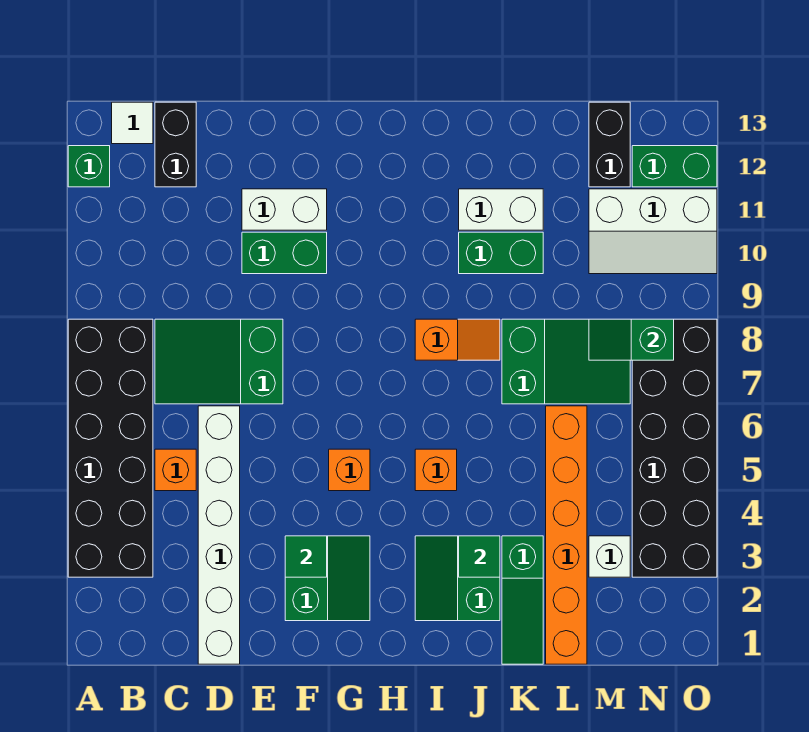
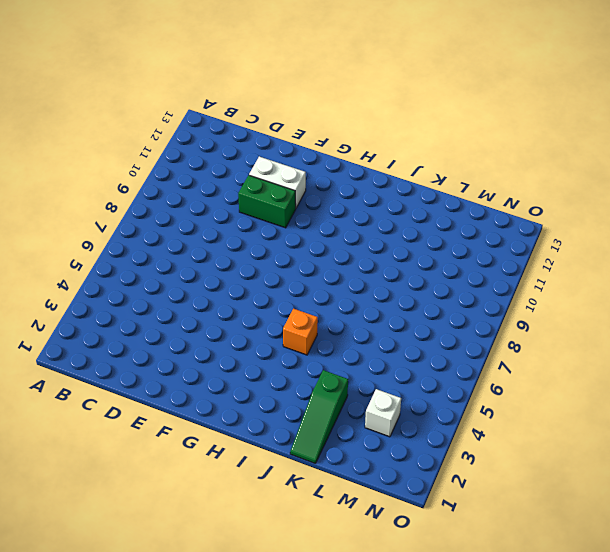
none -> black brick A3:B8 level 1
none -> green brick A12 level 1
none -> white tile B13 level 1

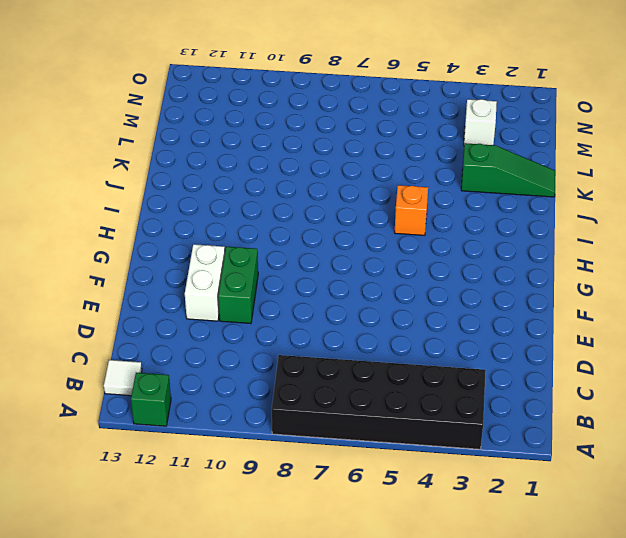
none -> orange brick C5 level 1
none -> green slope C7:E8 level 1 top E
none -> black brick C12:C13 level 1

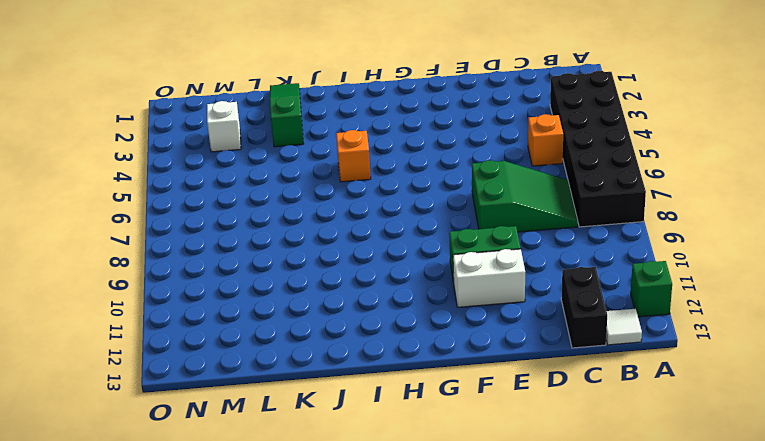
none -> white brick D1:D6 level 1
none -> green slope F2:G3 level 1 top F
none -> orange brick G5 level 1

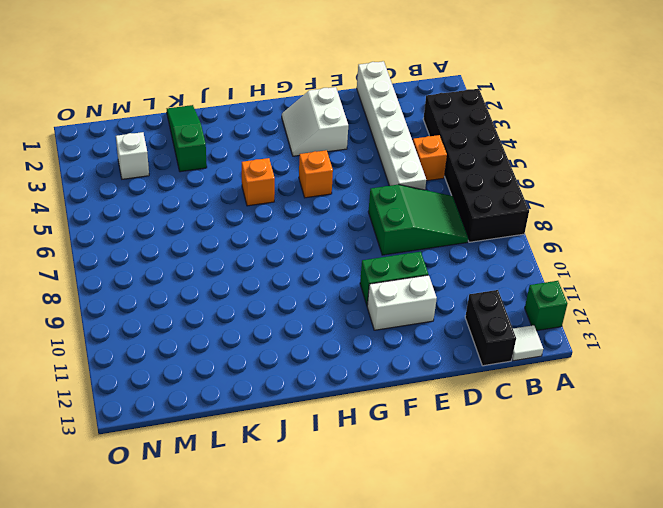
white slope F2:G3 level 1 top F -> green slope F2:G3 level 1 top F
none -> green slope I2:J3 level 1 top J
none -> orange slope I8:J8 level 1 top I
none -> green brick J10:K10 level 1

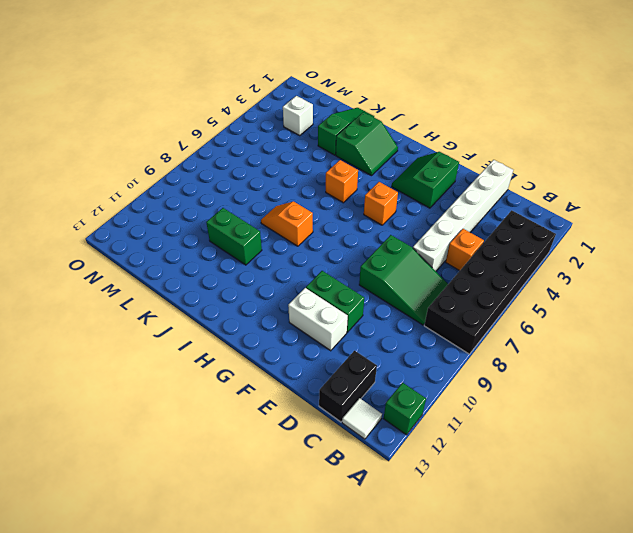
none -> white brick J11:K11 level 1
none -> green slope K7:M8 level 1 top K
none -> orange brick L1:L6 level 1

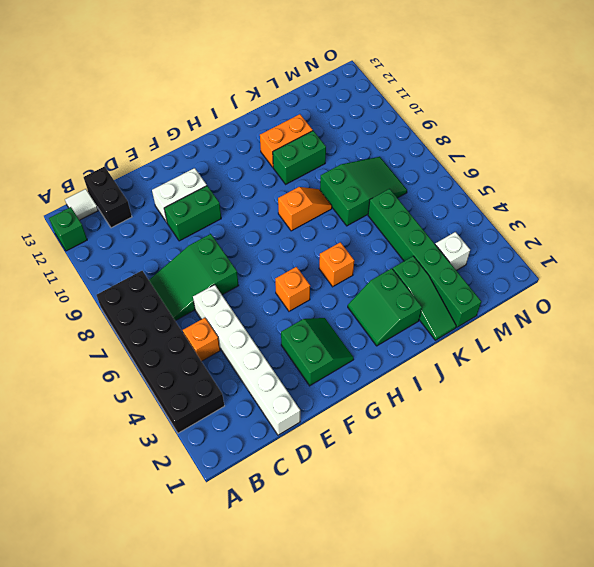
orange brick J11:K11 level 1 -> white brick J11:K11 level 1
green brick L1:L6 level 1 -> orange brick L1:L6 level 1
none -> white slope M10:O11 level 1 top 11
none -> black brick M12:M13 level 1
none -> black brick N3:O8 level 1

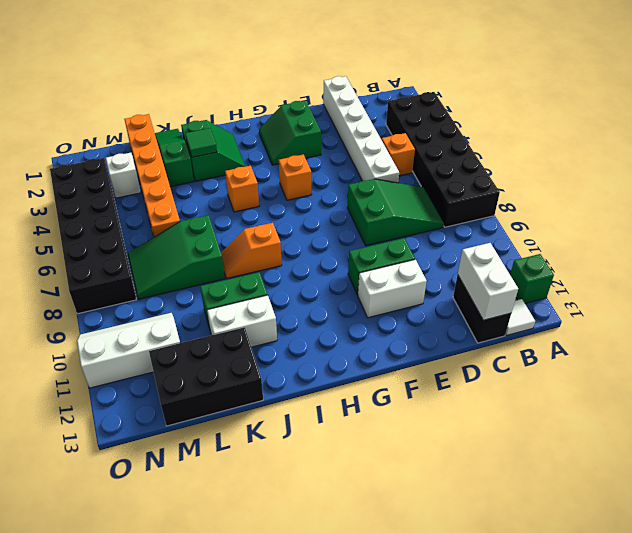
white brick C12:C13 level 2 -> none
black brick K12:M13 level 1 -> black brick M12:M13 level 1
none -> green brick N12:O12 level 1
none -> green tile F3 level 2
none -> green slope M8:N8 level 2 top N

